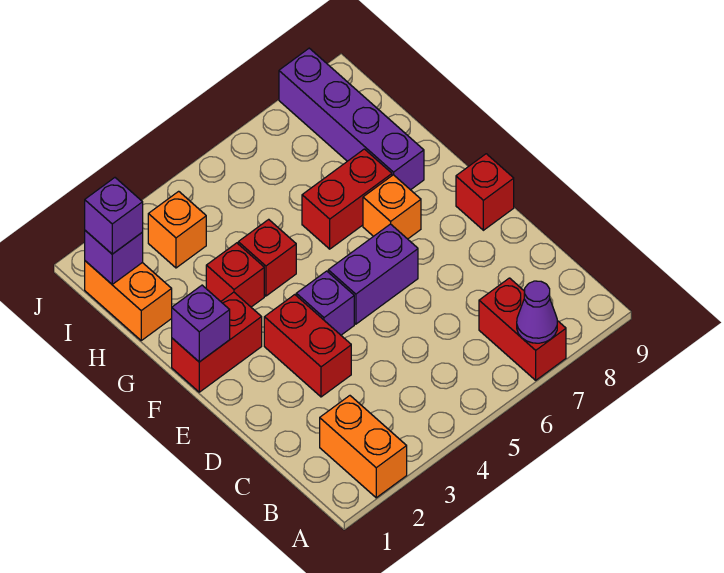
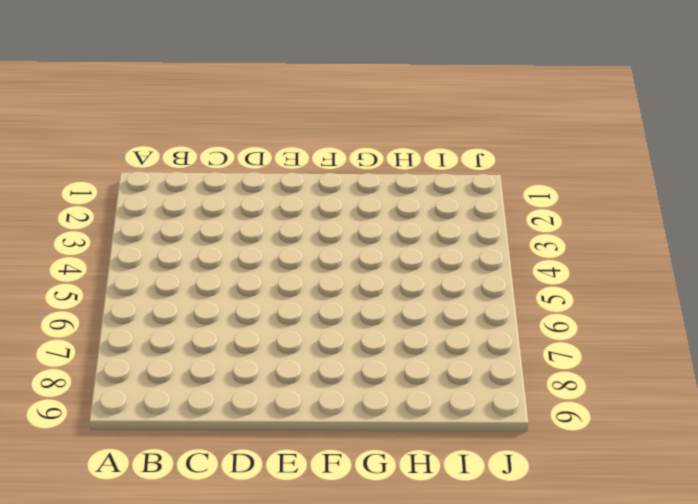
none -> orange brick A2:B2 level 1
none -> red brick A7:B7 level 1
none -> red brick D3:E3 level 1

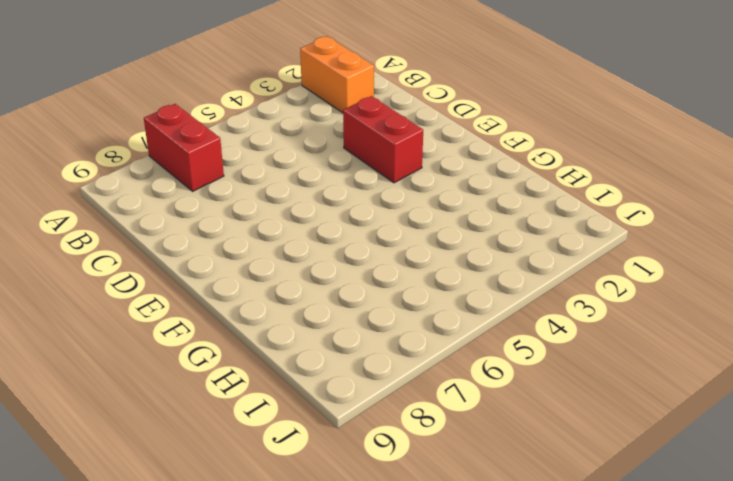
none -> purple brick E4 level 1
none -> purple brick E5:E6 level 1
none -> red brick E9 level 1

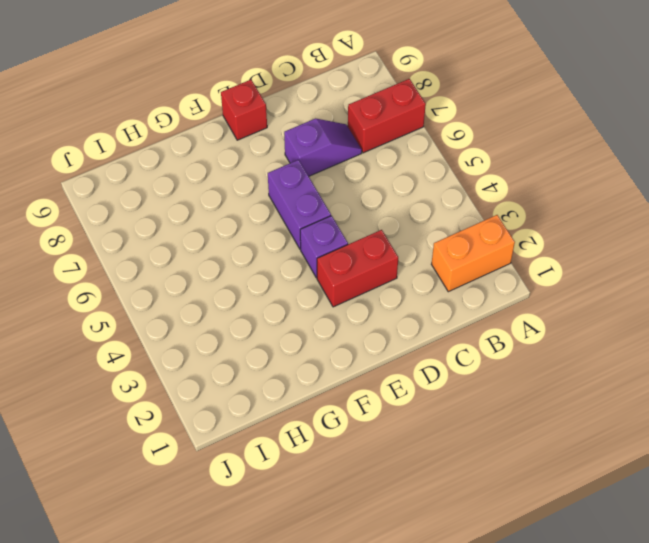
purple slope C7:D7 level 1 top D -> none
none -> red brick F1:F2 level 1
none -> orange brick F7 level 1
none -> red brick G3 level 1

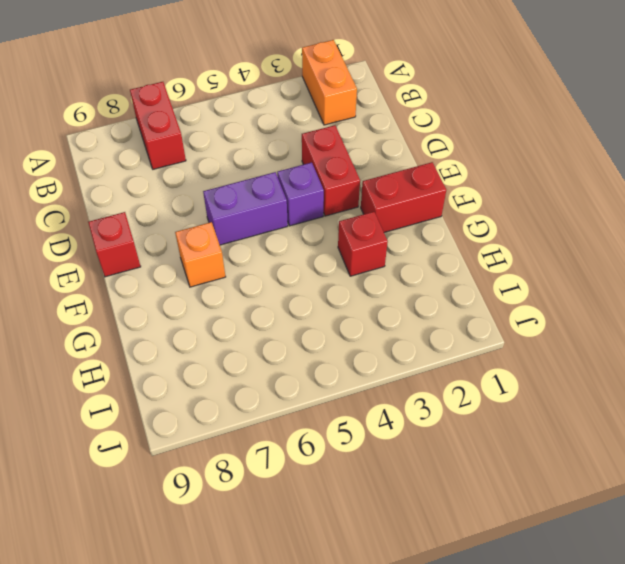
none -> red brick G4 level 1
none -> red brick G6:G7 level 1
none -> purple brick G8:J8 level 1

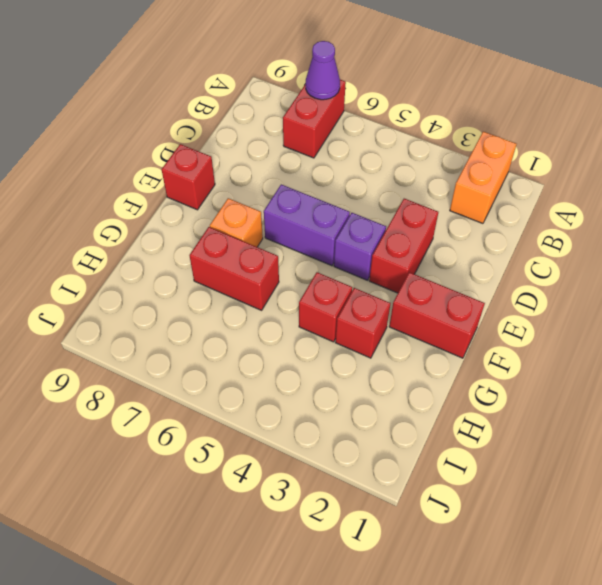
none -> purple brick G8:J8 level 1
none -> orange brick H1:I1 level 1
none -> orange brick I3 level 1

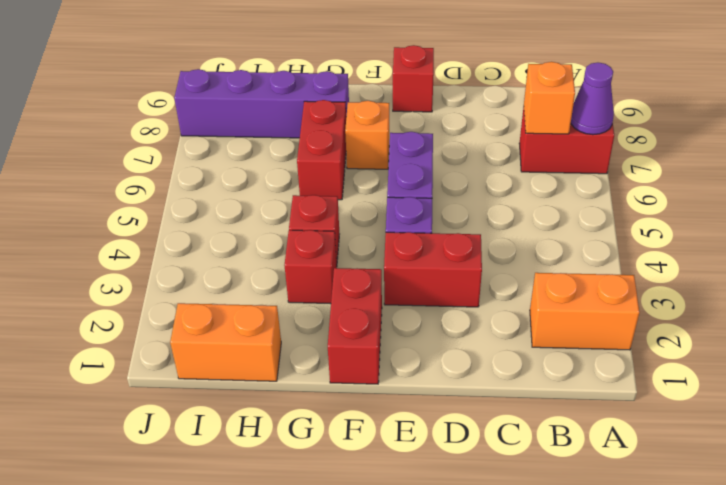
orange brick B7 level 2 -> orange brick I3 level 1
none -> purple brick F1 level 2
none -> purple brick I1 level 2
none -> purple brick I1 level 3

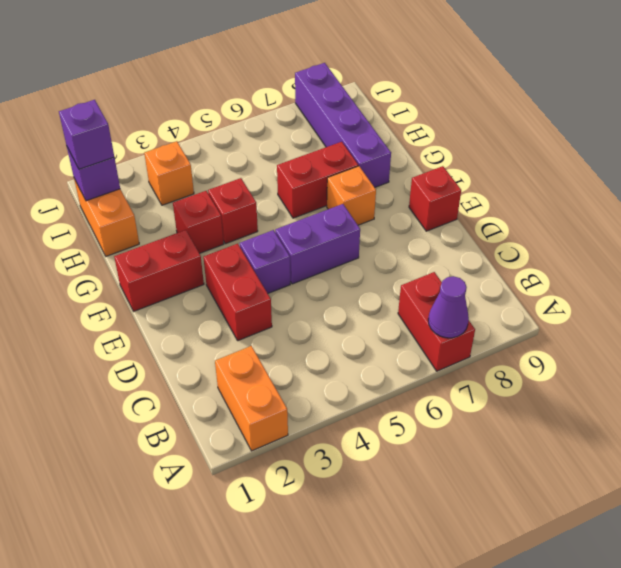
none -> purple brick F1 level 2

